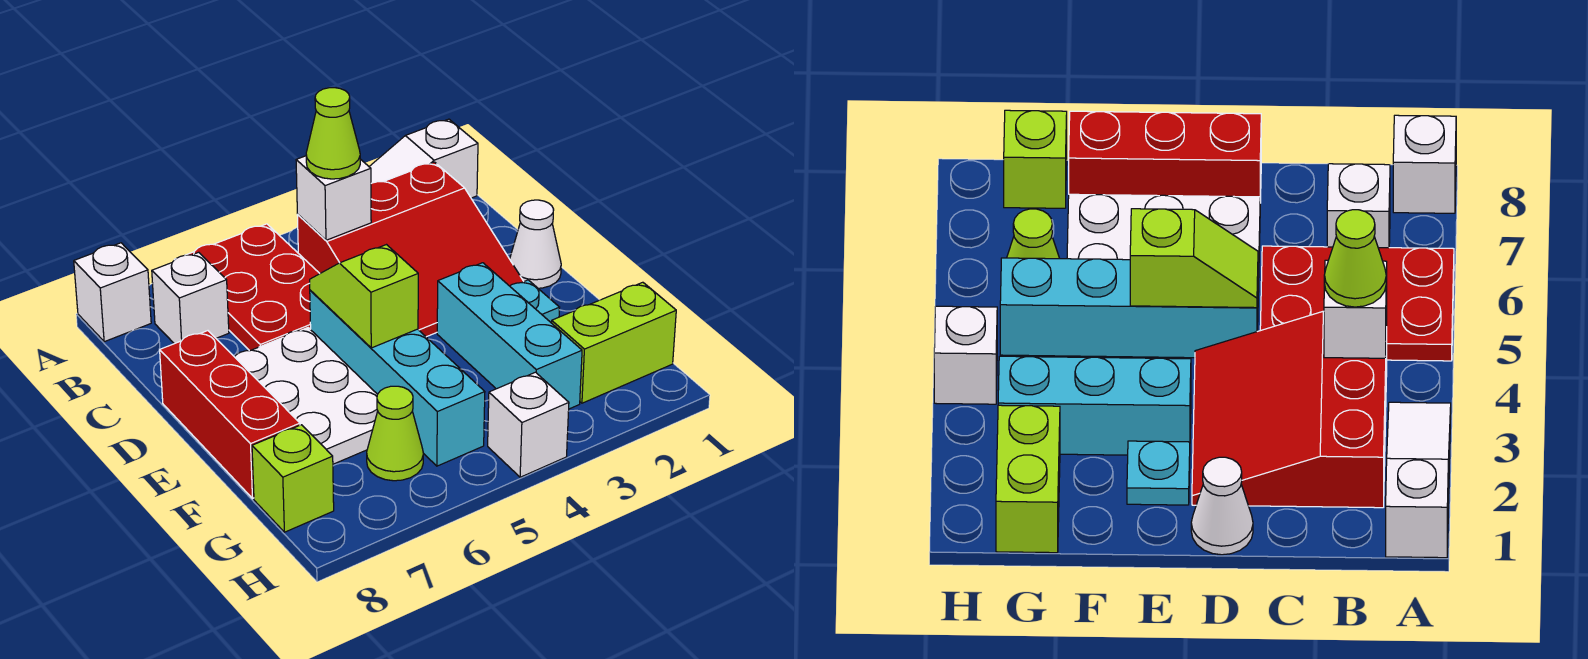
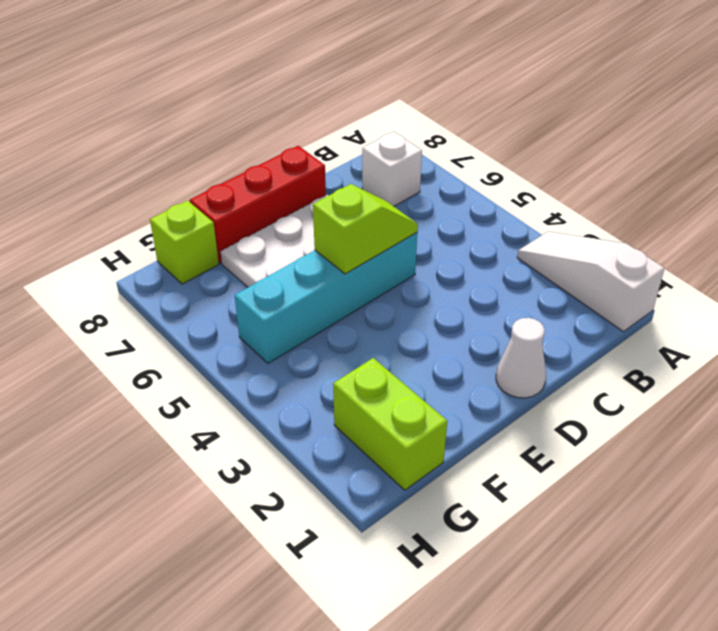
none -> red plate A5:C6 level 1
none -> white brick A8 level 1
none -> red slope B2:D4 level 1 top B

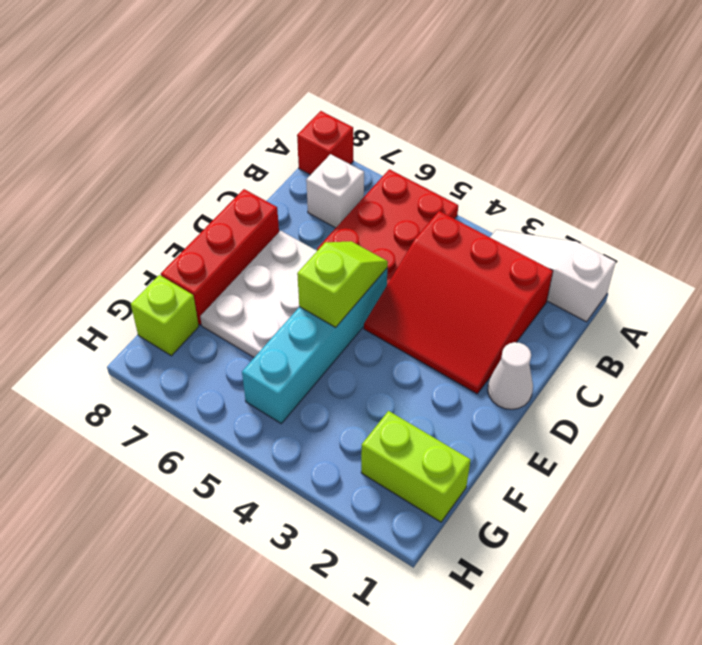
red brick A8 level 1 -> white brick A8 level 1
none -> cyan plate E2 level 1
none -> cyan brick E3:G3 level 1
none -> lime cone G6 level 1

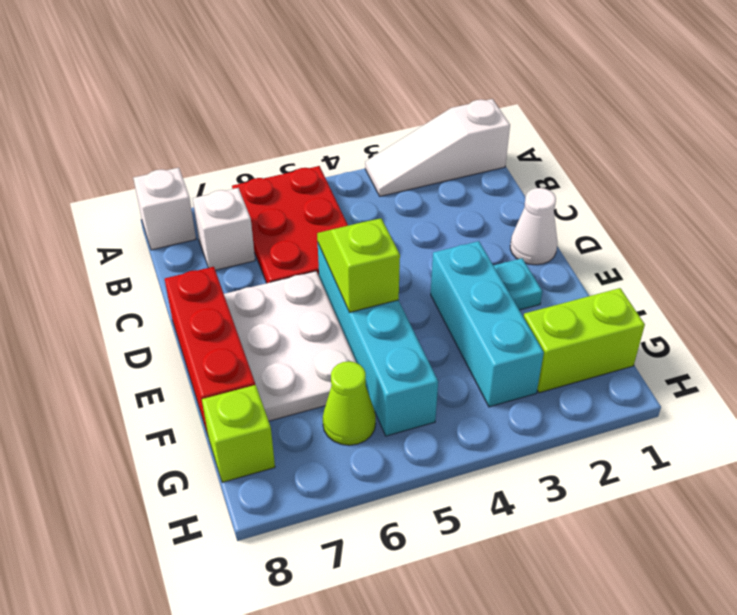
none -> red slope B2:D4 level 1 top B
none -> white brick H4 level 1
none -> white brick B4 level 2

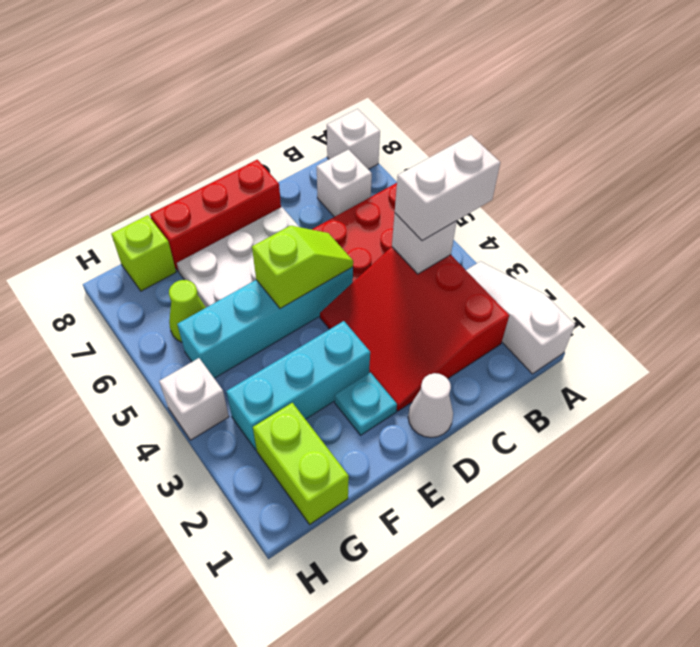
white brick A4:B4 level 3 -> lime cone B4 level 3

